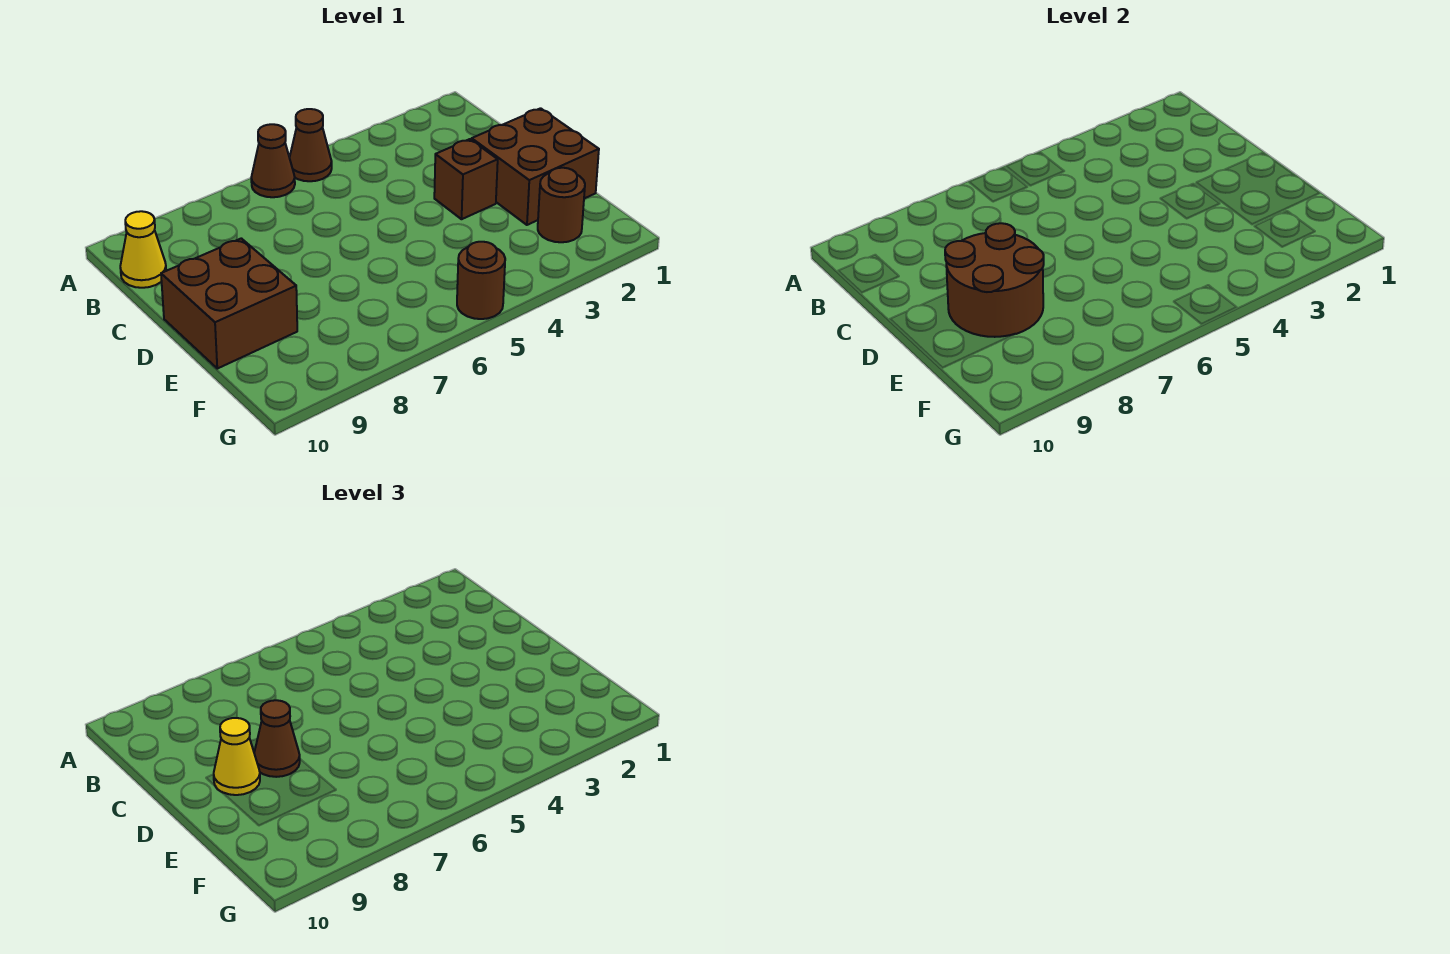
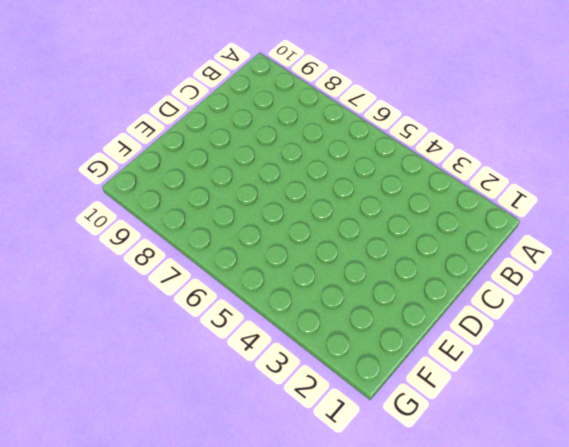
none -> brown cone A5 level 1
none -> brown cone A6 level 1

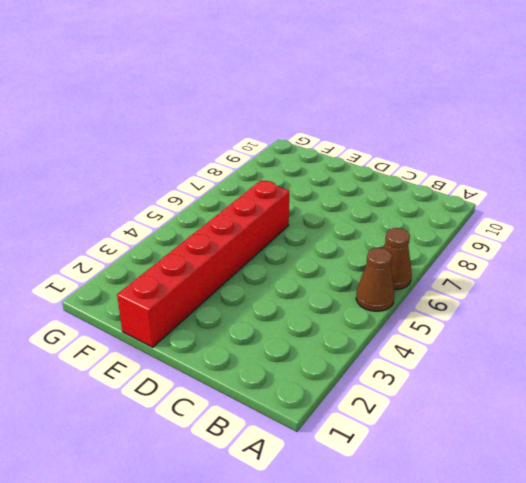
red brick E1:E6 level 1 -> brown brick D1:E2 level 1
none -> yellow cone B10 level 1
none -> brown brick D3 level 1

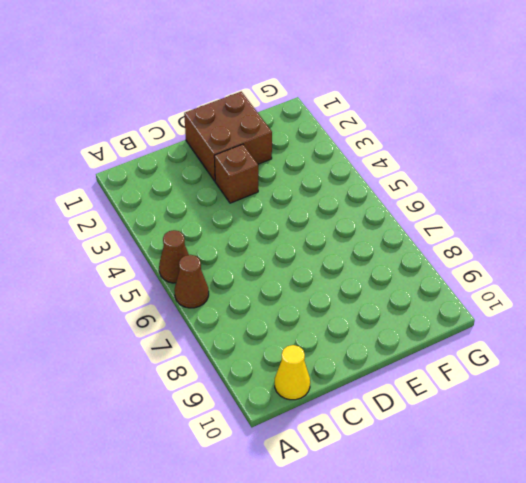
none -> brown brick D9:E10 level 1
none -> brown round brick F2 level 1

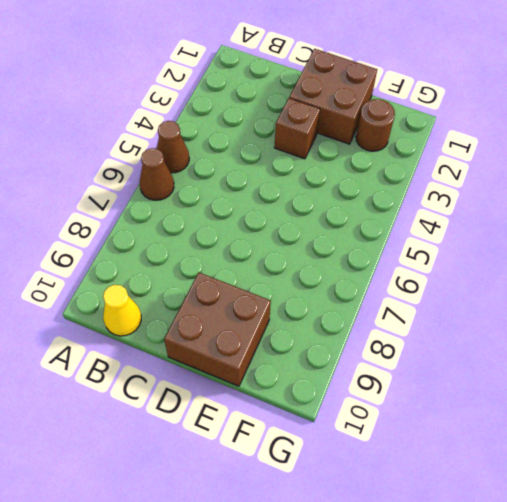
none -> brown round brick G5 level 1
none -> brown round brick D8:E9 level 2

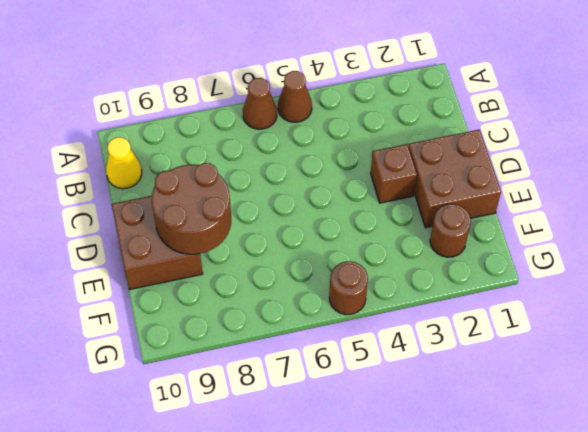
none -> brown cone D8 level 3
none -> yellow cone D9 level 3

